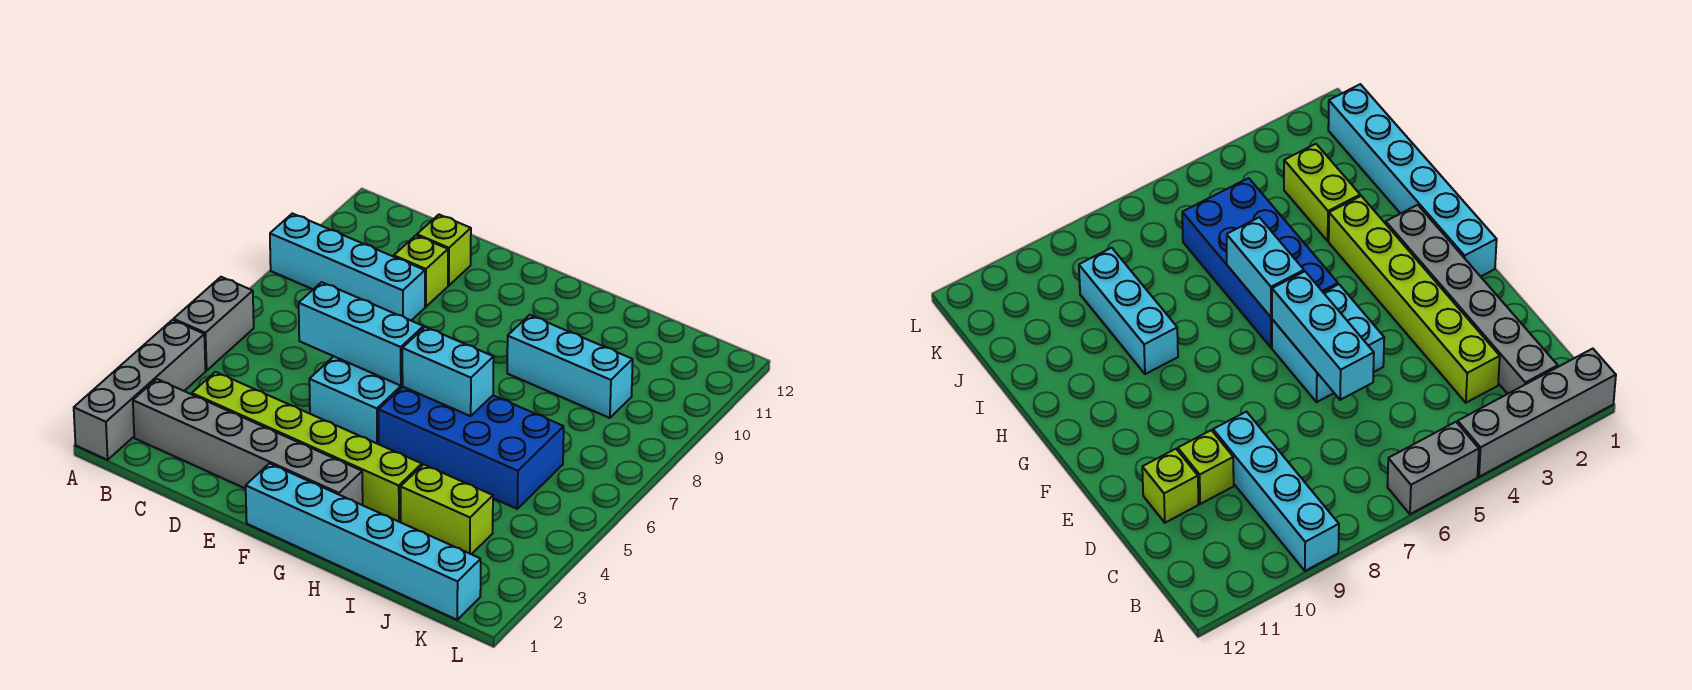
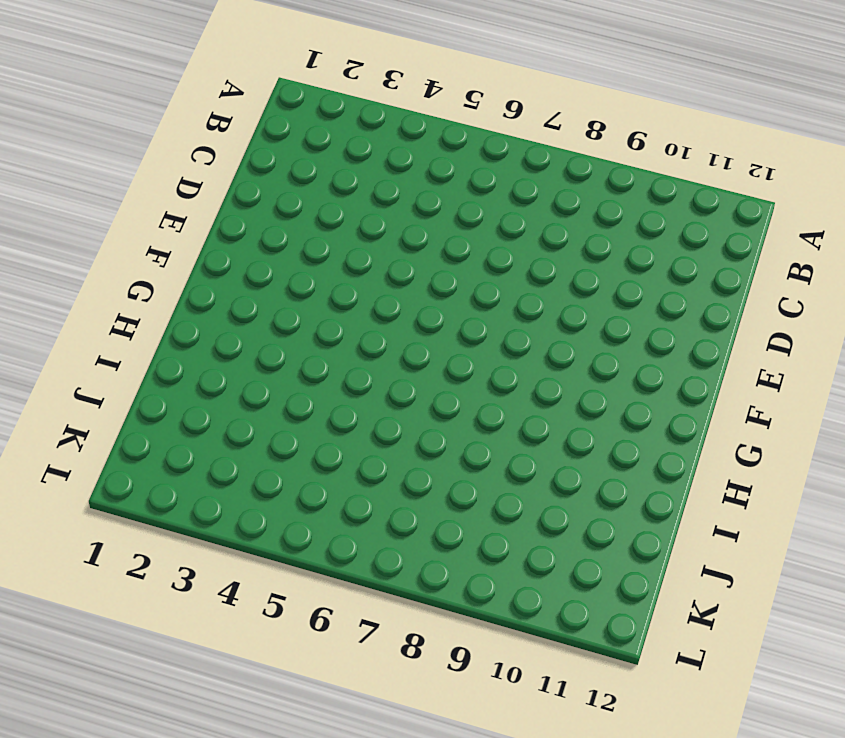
none -> grey brick A1:A4 level 1
none -> grey brick A5:A6 level 1
none -> cyan brick A9:D9 level 1

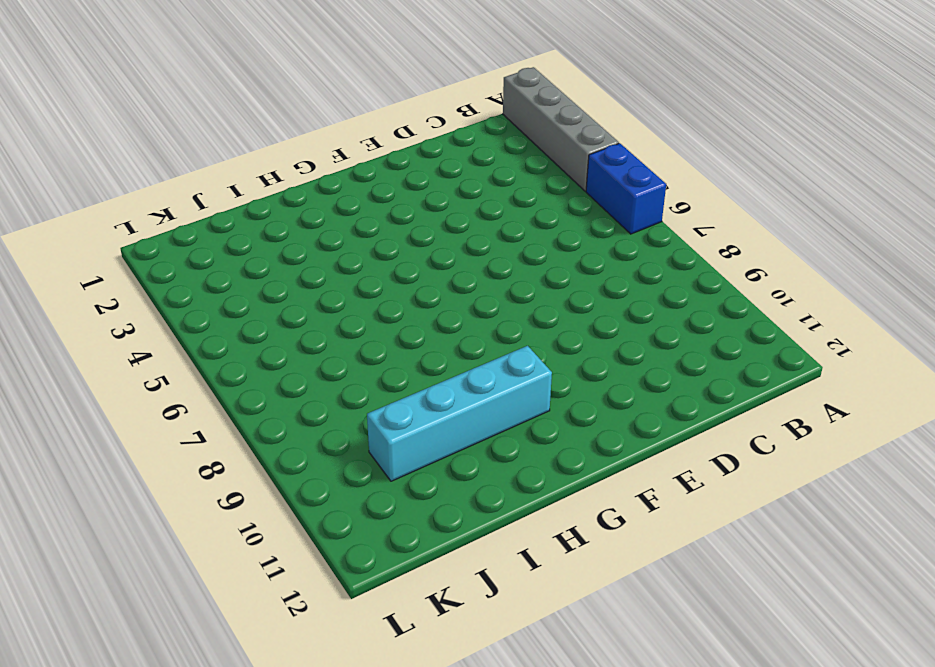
blue brick A5:A6 level 1 -> grey brick A5:A6 level 1
cyan brick G10:J10 level 1 -> cyan brick A9:D9 level 1
none -> grey brick B2:G2 level 1
none -> lime brick C3:H3 level 1
none -> lime brick D10 level 1

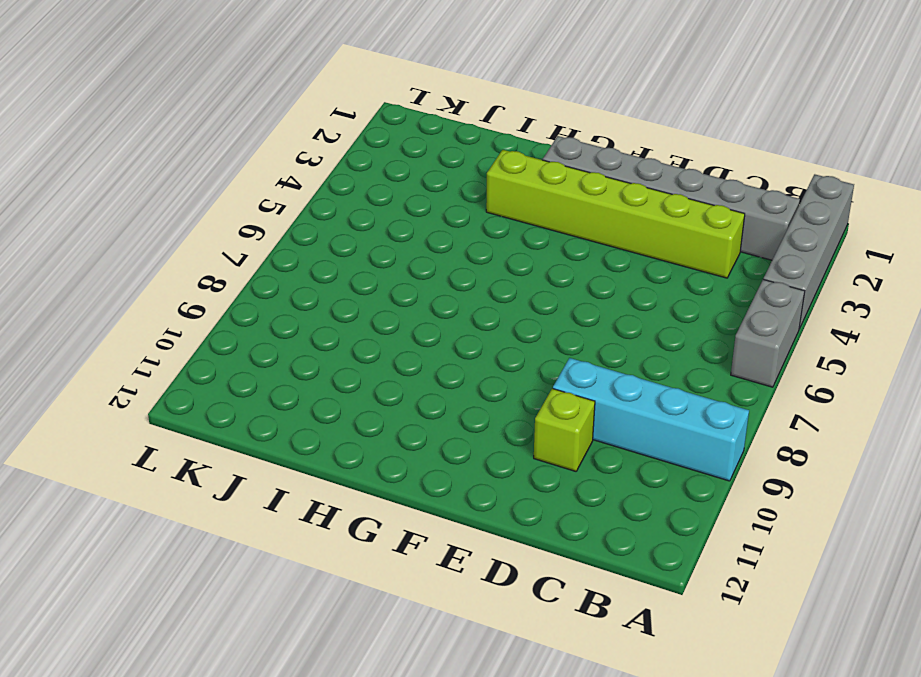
none -> lime brick D11 level 1
none -> cyan brick E5:F6 level 1
none -> cyan brick F1:K1 level 1

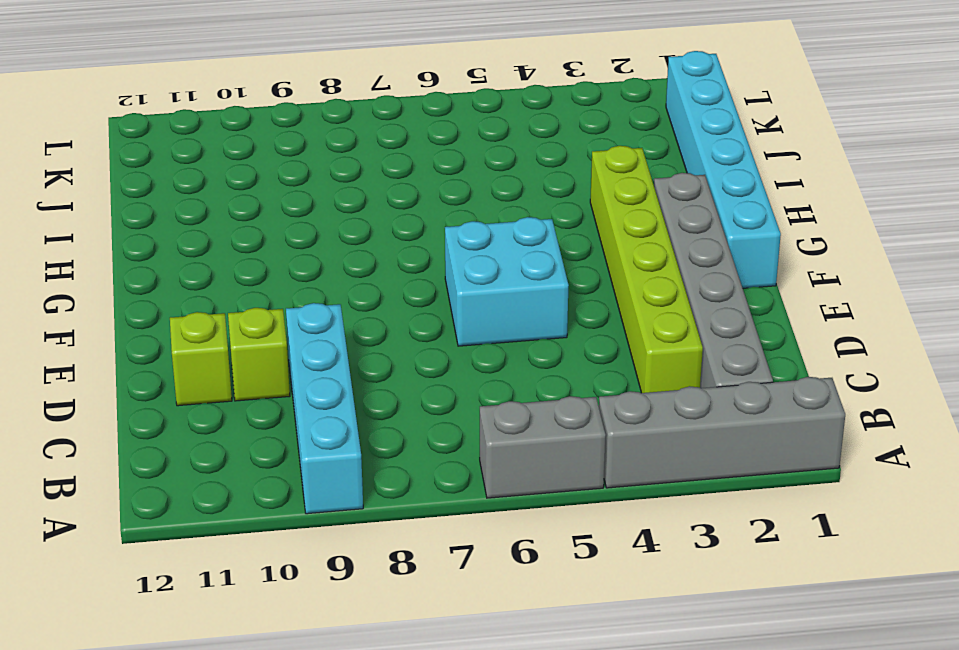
none -> blue brick G5:J6 level 1
none -> cyan brick H9:J9 level 1
none -> lime brick I3:J3 level 1

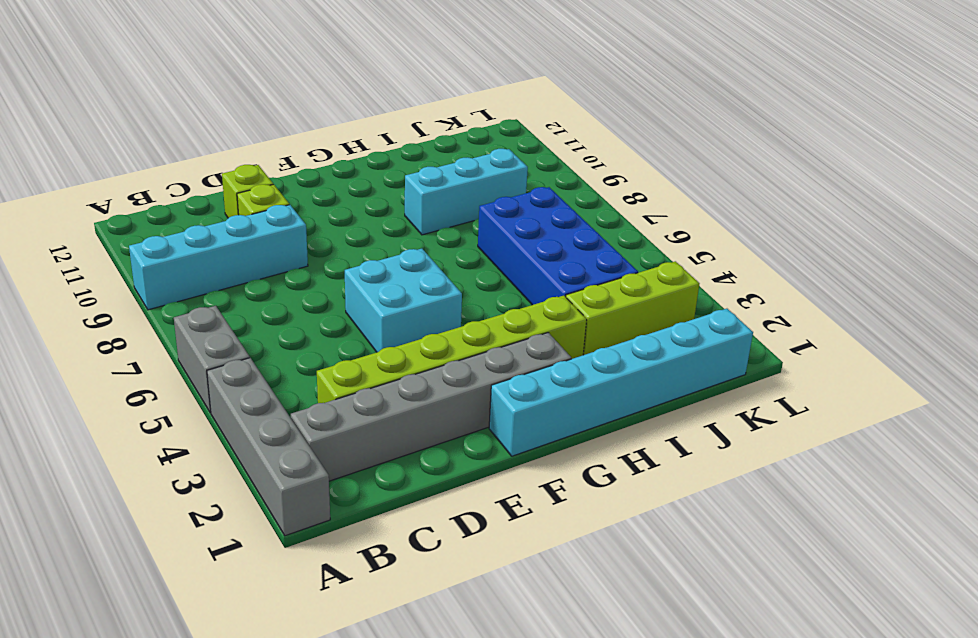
lime brick I3:K3 level 1 -> lime brick I3:J3 level 1
blue brick I4:J7 level 1 -> blue brick G5:J6 level 1
none -> cyan brick D6:F6 level 2
none -> cyan brick G6:H6 level 2

